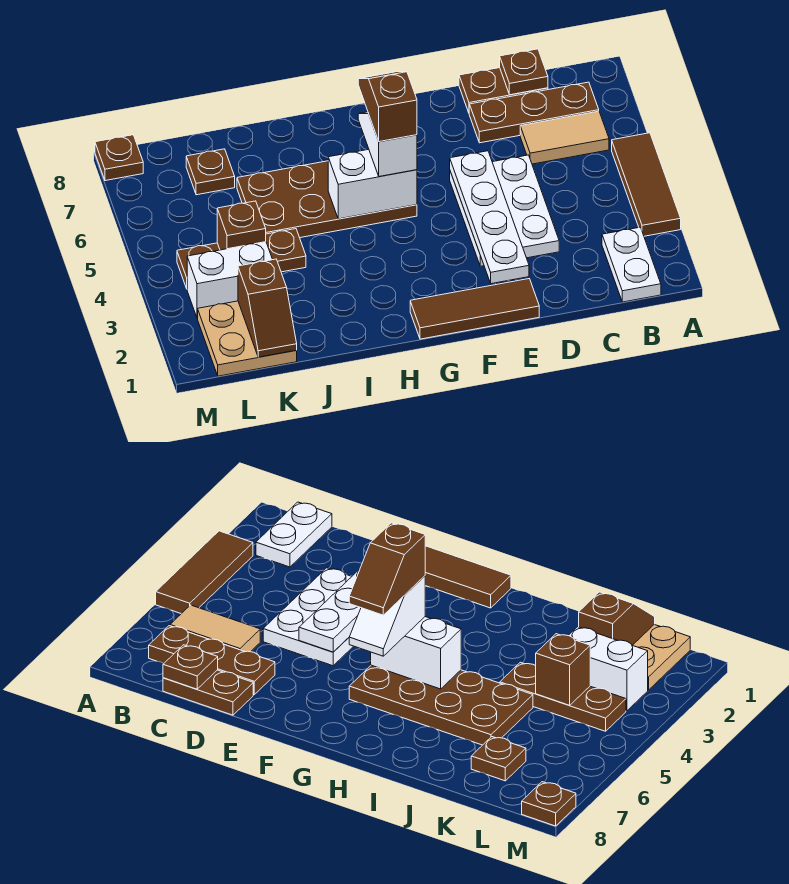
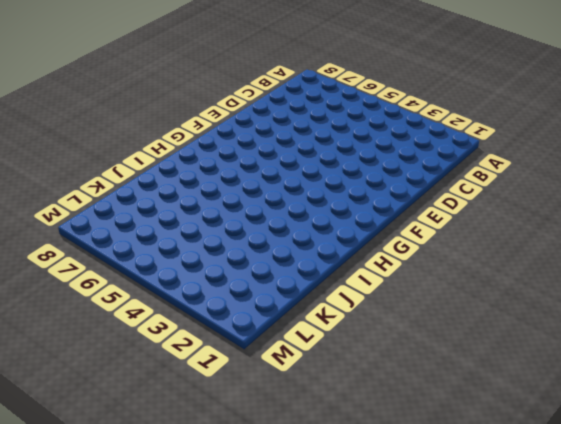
none -> brown tile A3:A5 level 1
none -> white plate B1:B2 level 1
none -> tan tile B6:C6 level 1

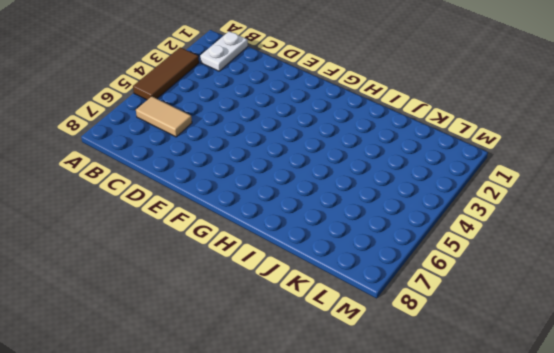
none -> brown plate B7:D7 level 1
none -> brown plate C8:D8 level 1
none -> white plate D3:E5 level 1

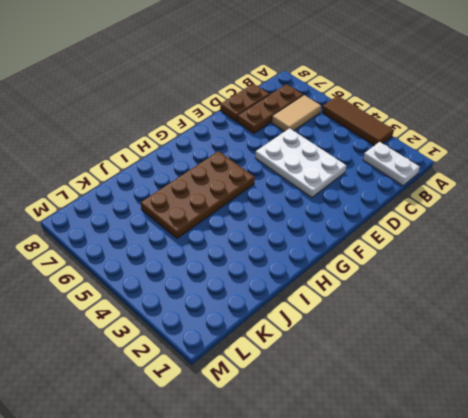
none -> brown tile E1:G1 level 1
none -> brown plate J4:L4 level 1
none -> tan plate K1:L2 level 1

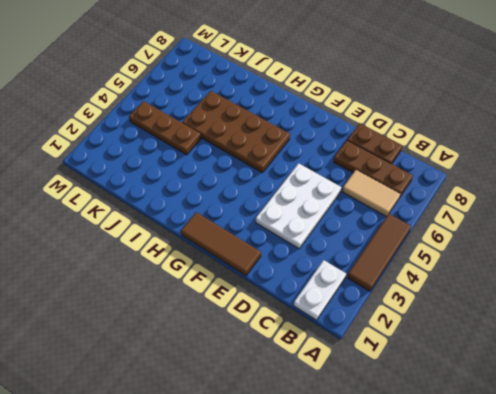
none -> tan plate K1:L2 level 1
none -> white brick K3:L3 level 1
none -> brown plate K7 level 1

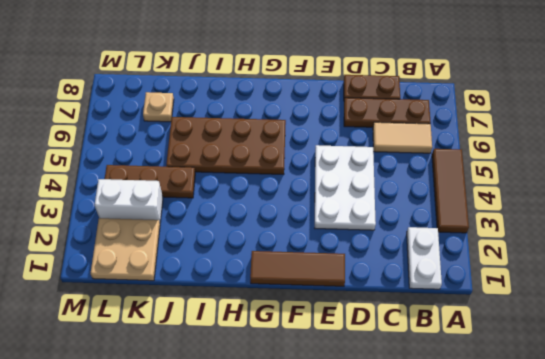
tan plate K7 level 1 -> brown plate K7 level 1
none -> brown plate M8 level 1
none -> brown plate C8 level 2
none -> white plate E2:E5 level 2

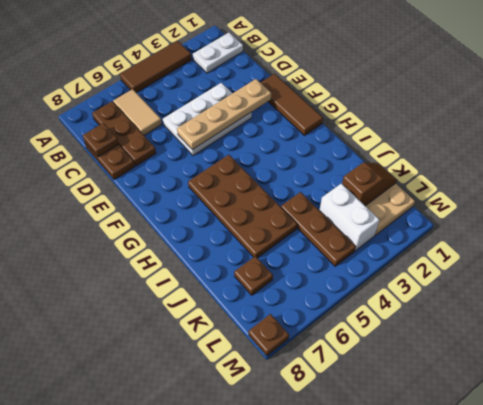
tan plate E2:E5 level 2 -> white plate E2:E5 level 2
none -> white brick G5:H5 level 2
none -> brown brick K4 level 2
none -> white slope G5:G6 level 3 top 5

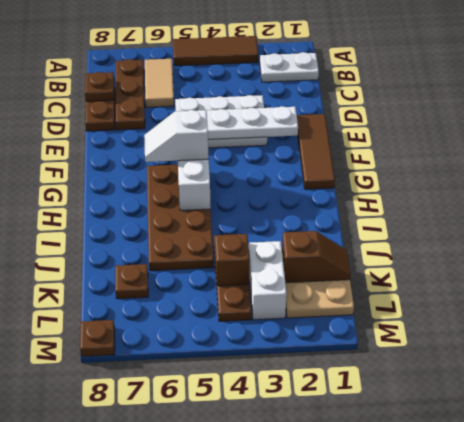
none -> brown slope G5:G6 level 4 top 5

